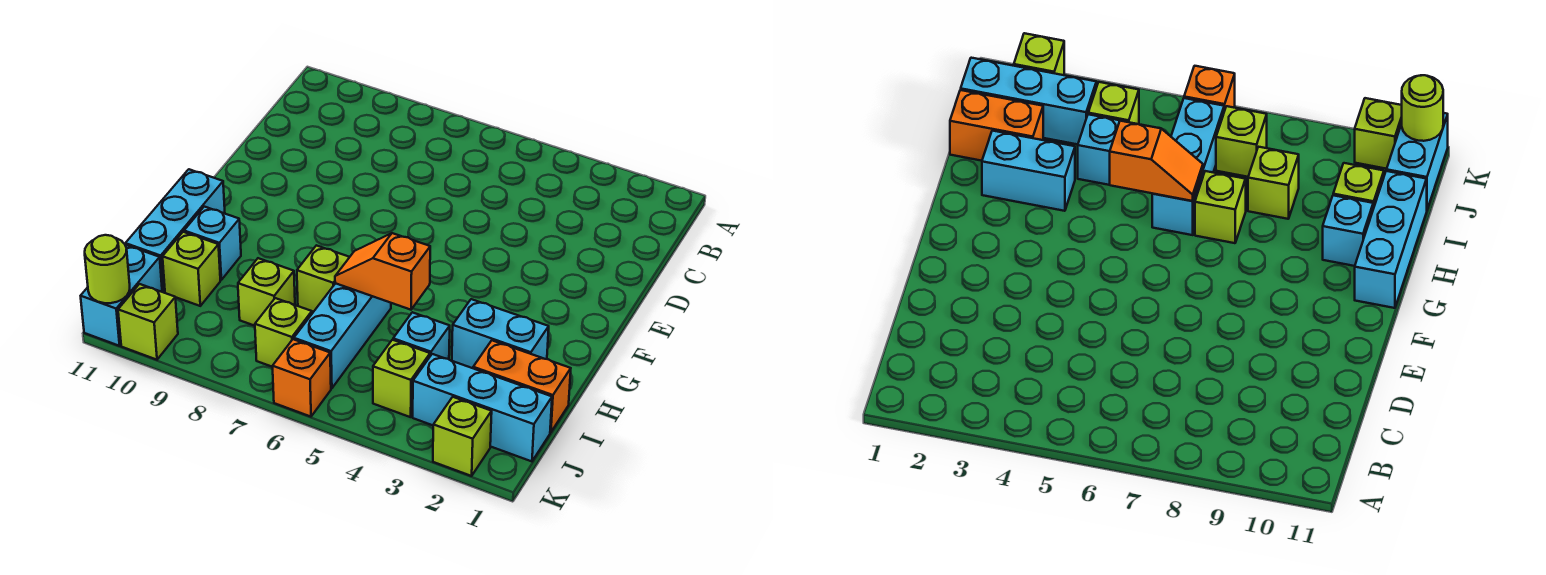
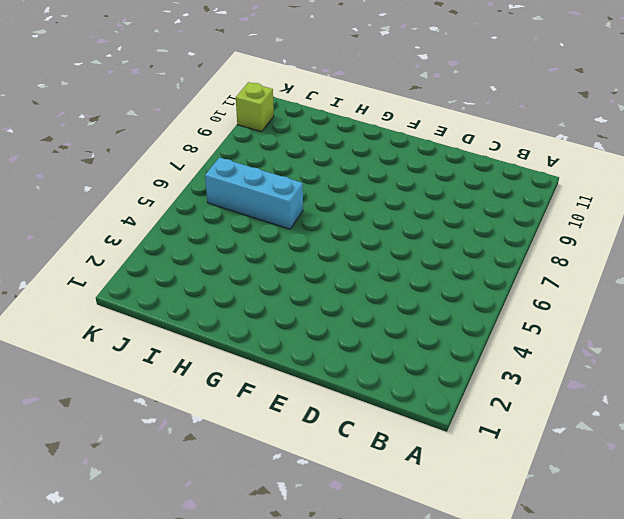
none -> cyan brick G11:I11 level 1
none -> cyan brick H2:H3 level 1
none -> lime brick H7 level 1

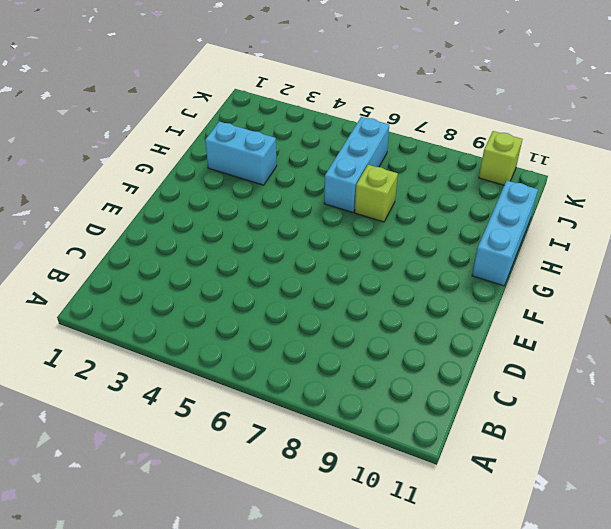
none -> cyan brick H10 level 1
none -> orange brick I1:I2 level 1
none -> cyan brick I4 level 1

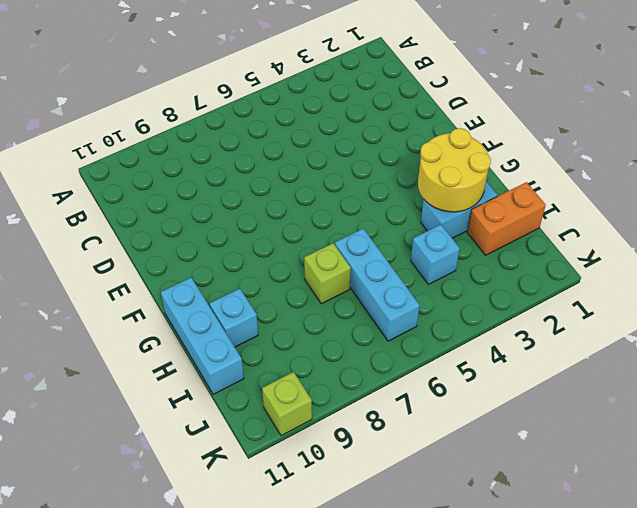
yellow round brick G2:H3 level 2 -> none
none -> lime brick I8 level 1
none -> lime brick I10 level 1
none -> cyan brick J1:J3 level 1

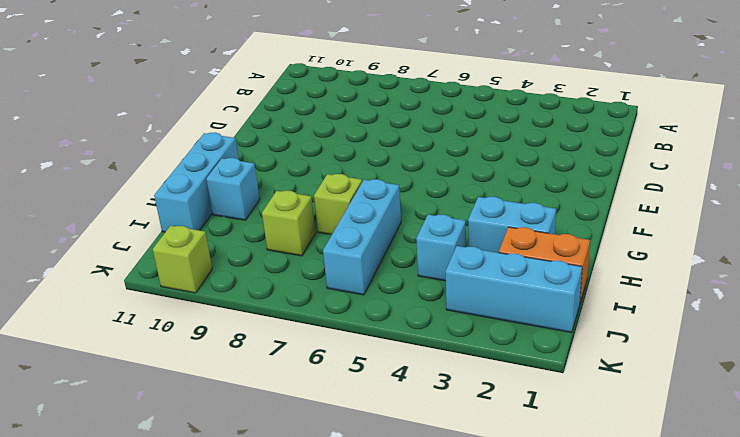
none -> lime brick I10 level 1
none -> lime brick J4 level 1
none -> lime brick J7 level 1

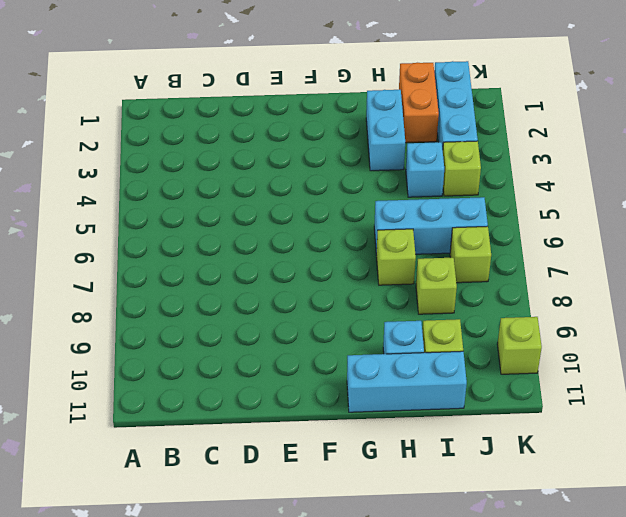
none -> cyan brick J11:K11 level 1
none -> lime brick K2 level 1
none -> orange brick K6 level 1

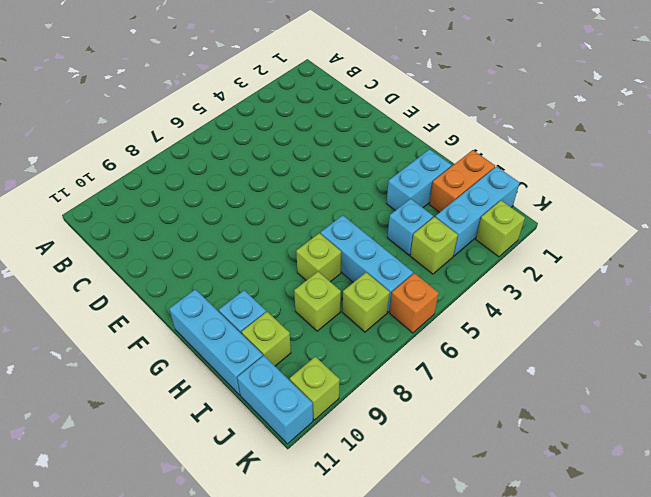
none -> orange slope H5:H6 level 2 top 5
none -> lime round brick K11 level 2

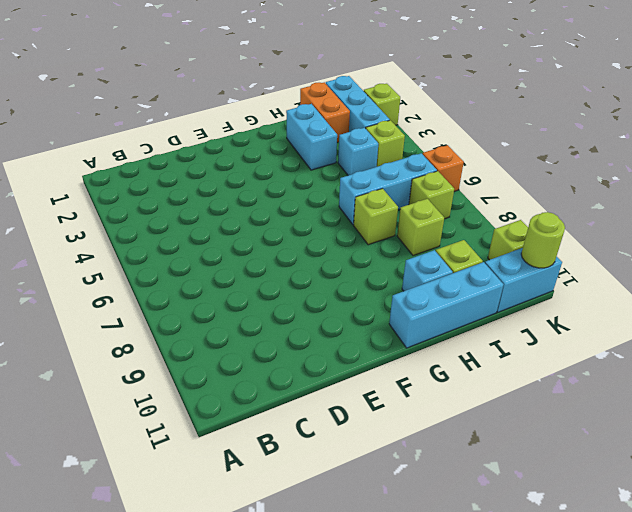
none -> orange slope H5:H6 level 2 top 5

